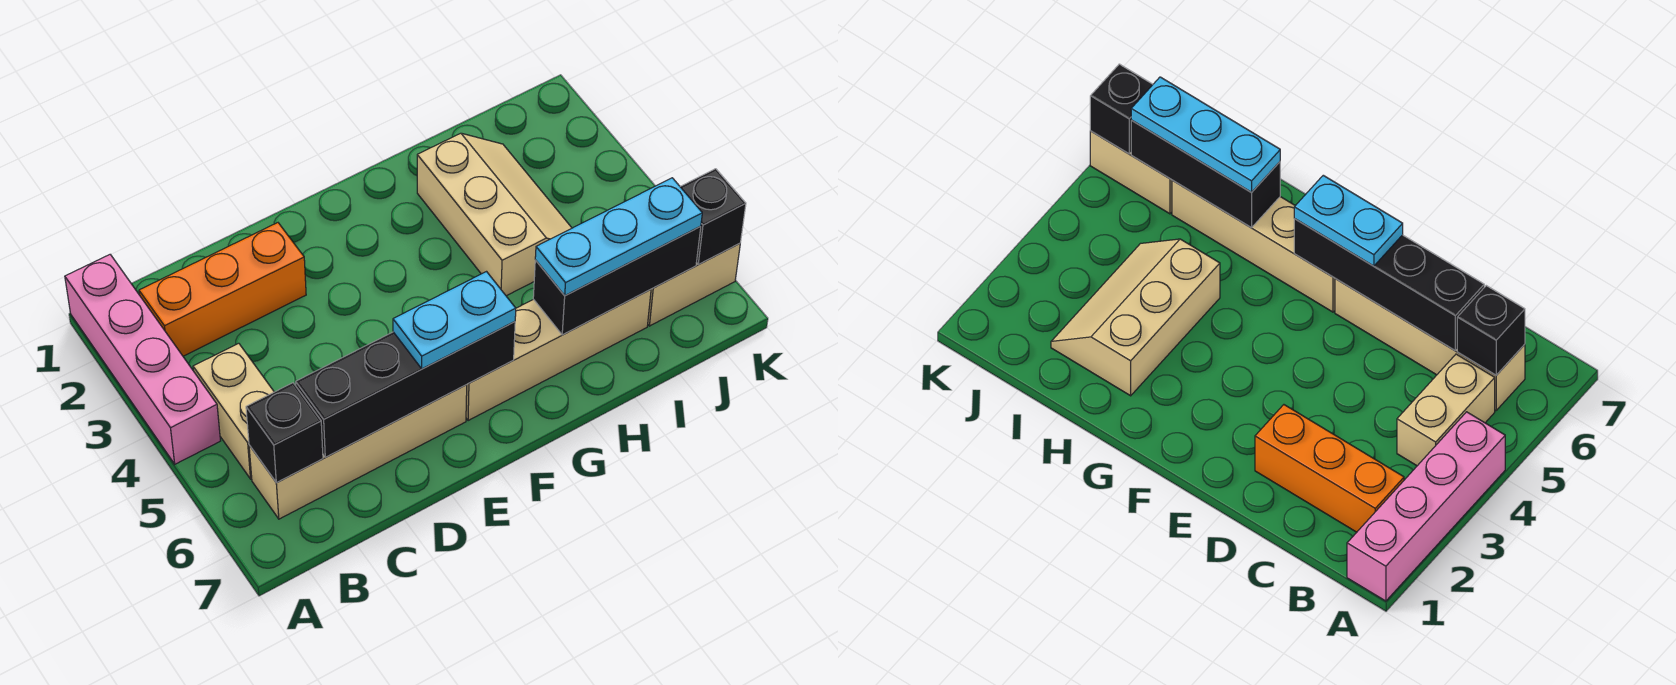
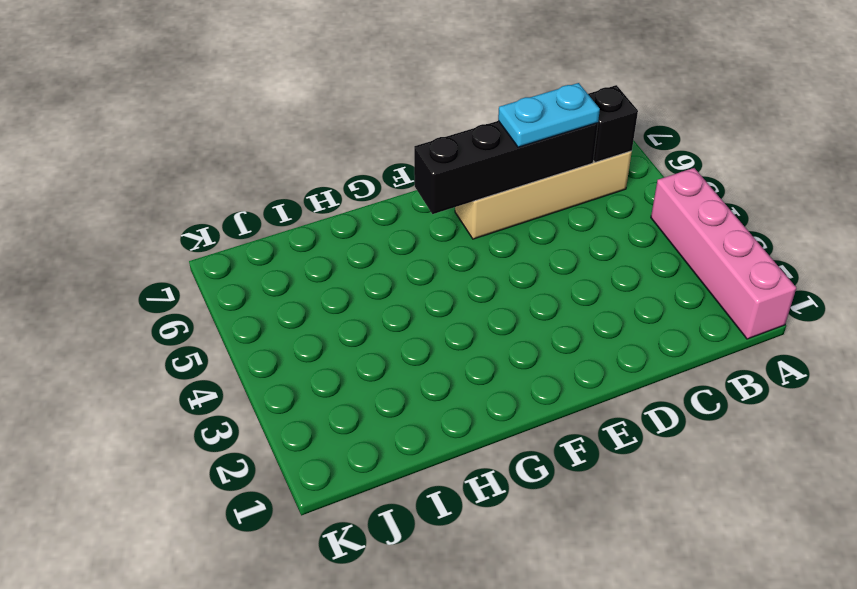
cyan plate C6:D6 level 3 -> cyan plate E6:F6 level 3
none -> orange brick B2:D2 level 1
none -> tan brick B4:B5 level 1
none -> tan brick F6:I6 level 1

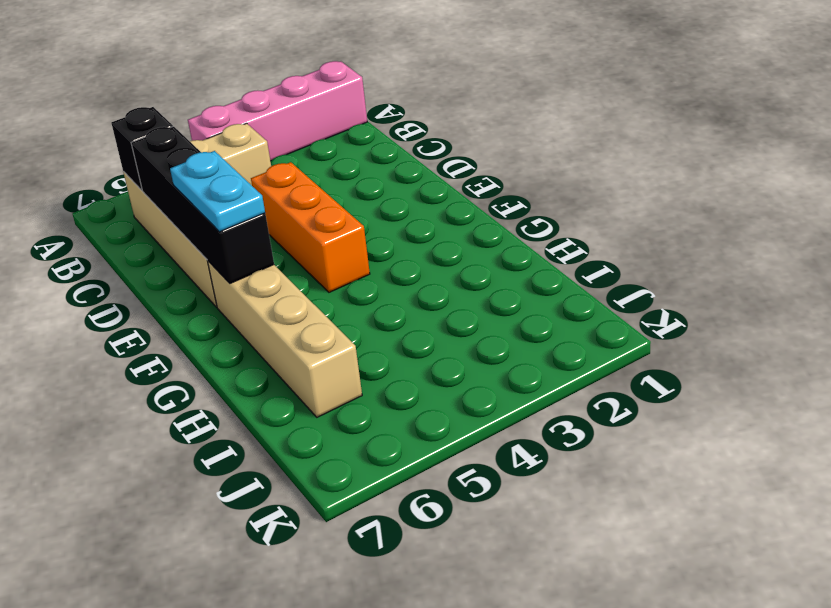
orange brick D4:F4 level 1 -> orange brick B2:D2 level 1
none -> tan slope H2:I4 level 1 top H
none -> tan brick J6:K6 level 1
none -> black brick H6:J6 level 2

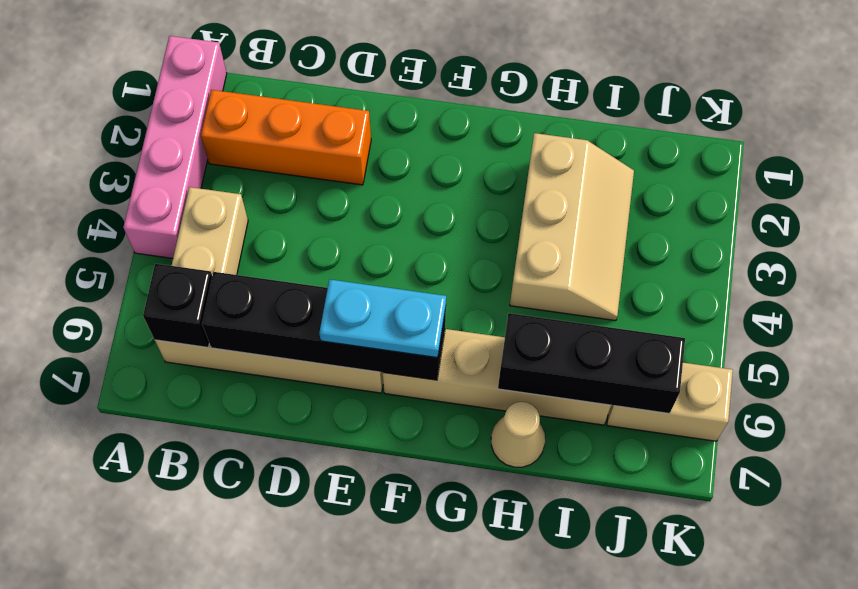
tan cone H7 level 1 -> none
none -> black brick K6 level 2
none -> cyan plate H6:J6 level 3

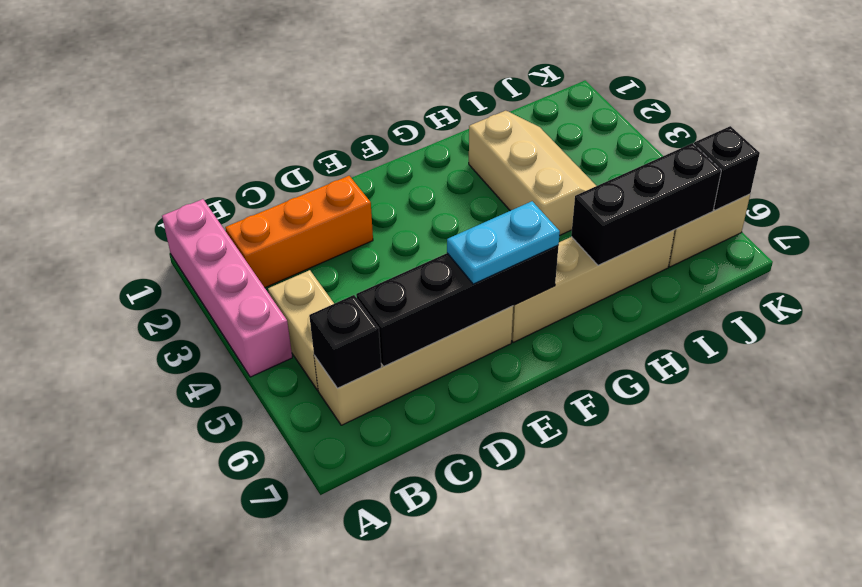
none -> cyan plate H6:J6 level 3

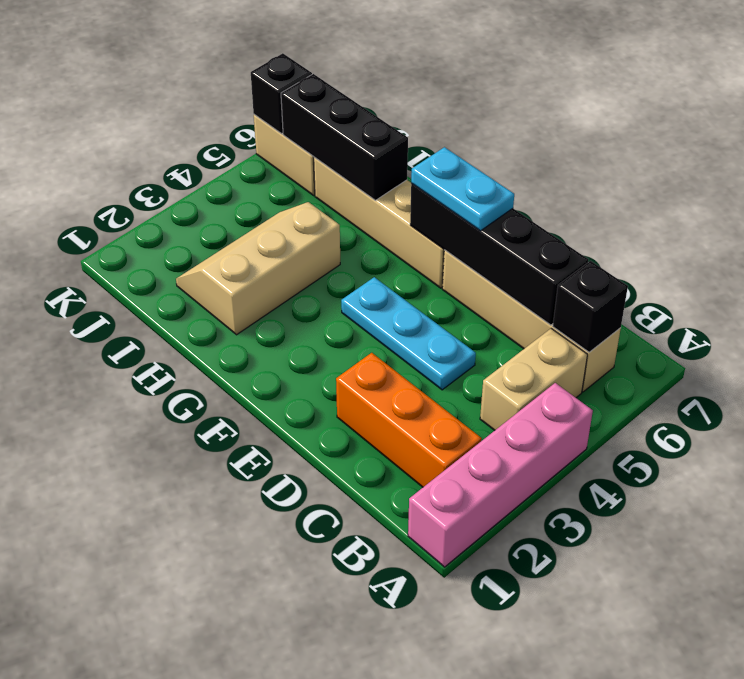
cyan plate D4:F4 level 1 -> cyan plate H6:J6 level 3

